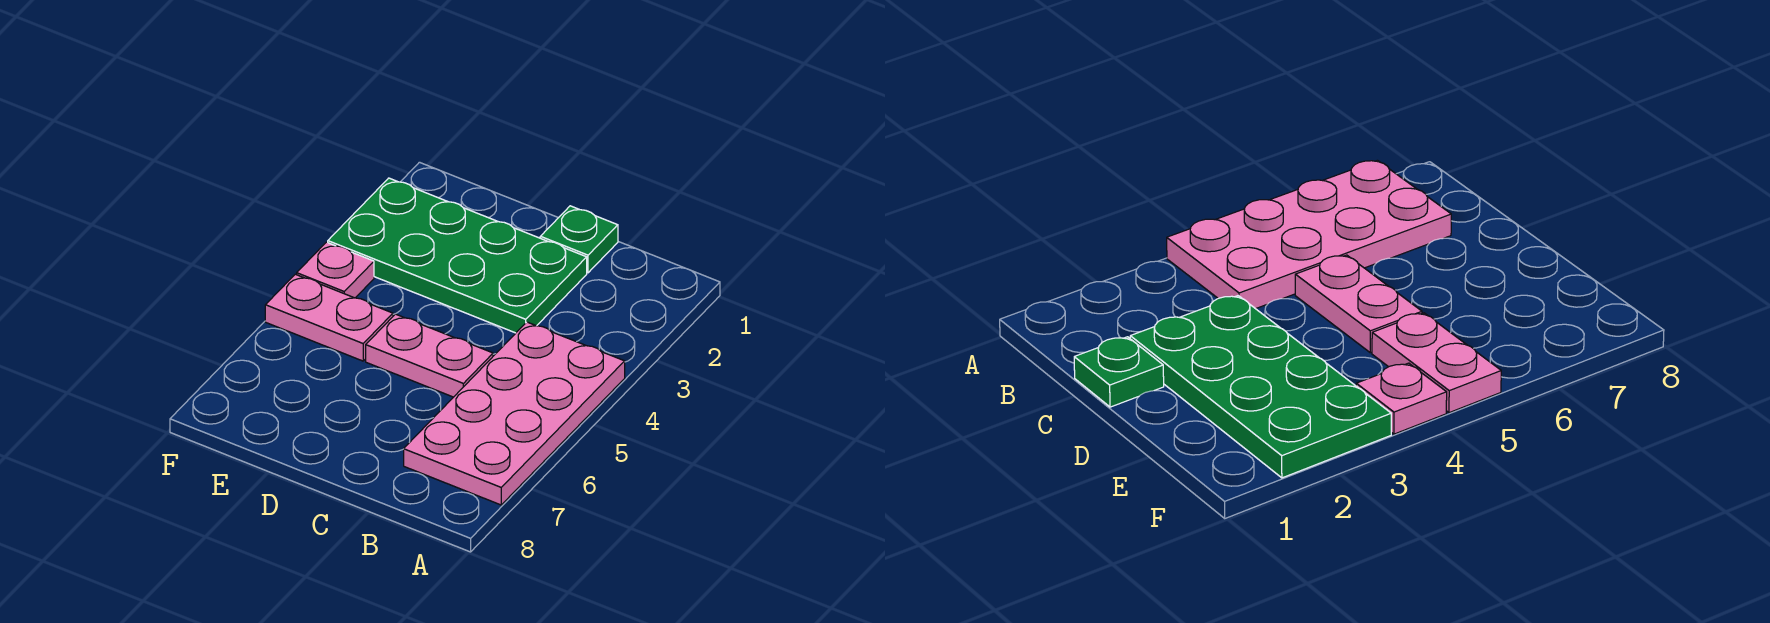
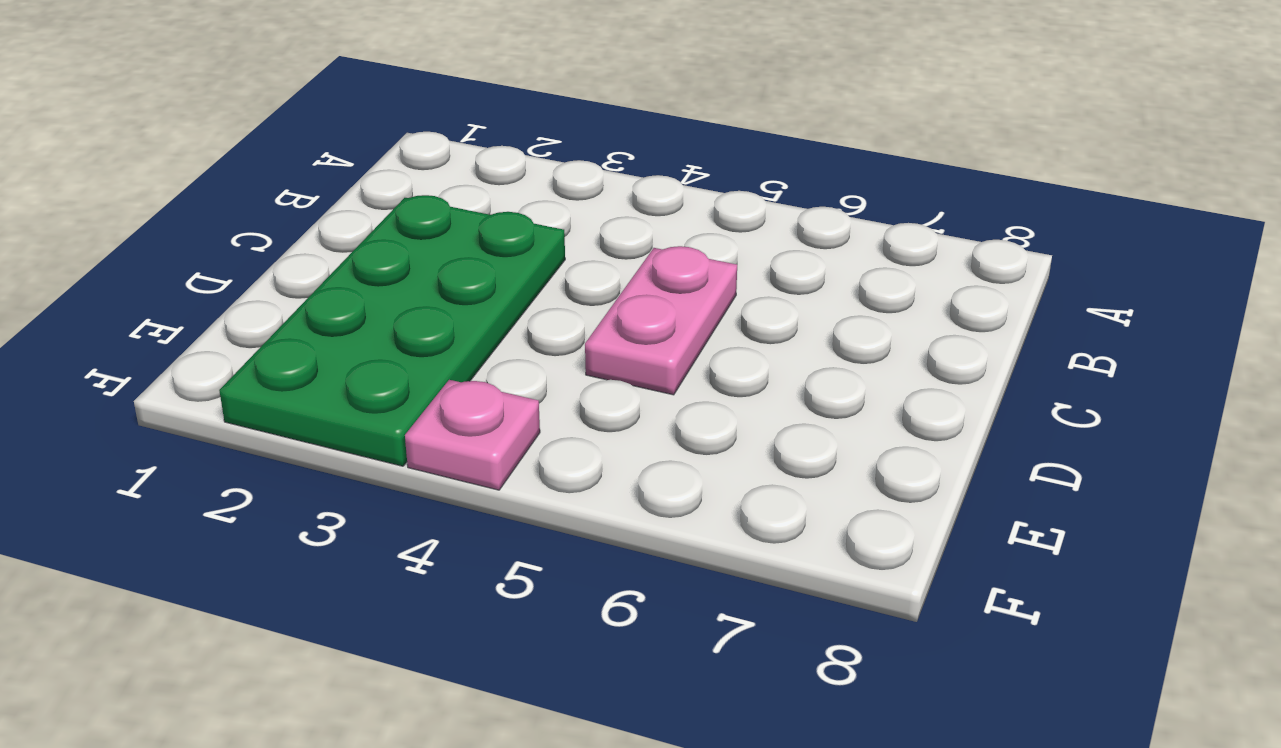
none -> pink plate A4:B7 level 1
none -> green plate C1 level 1

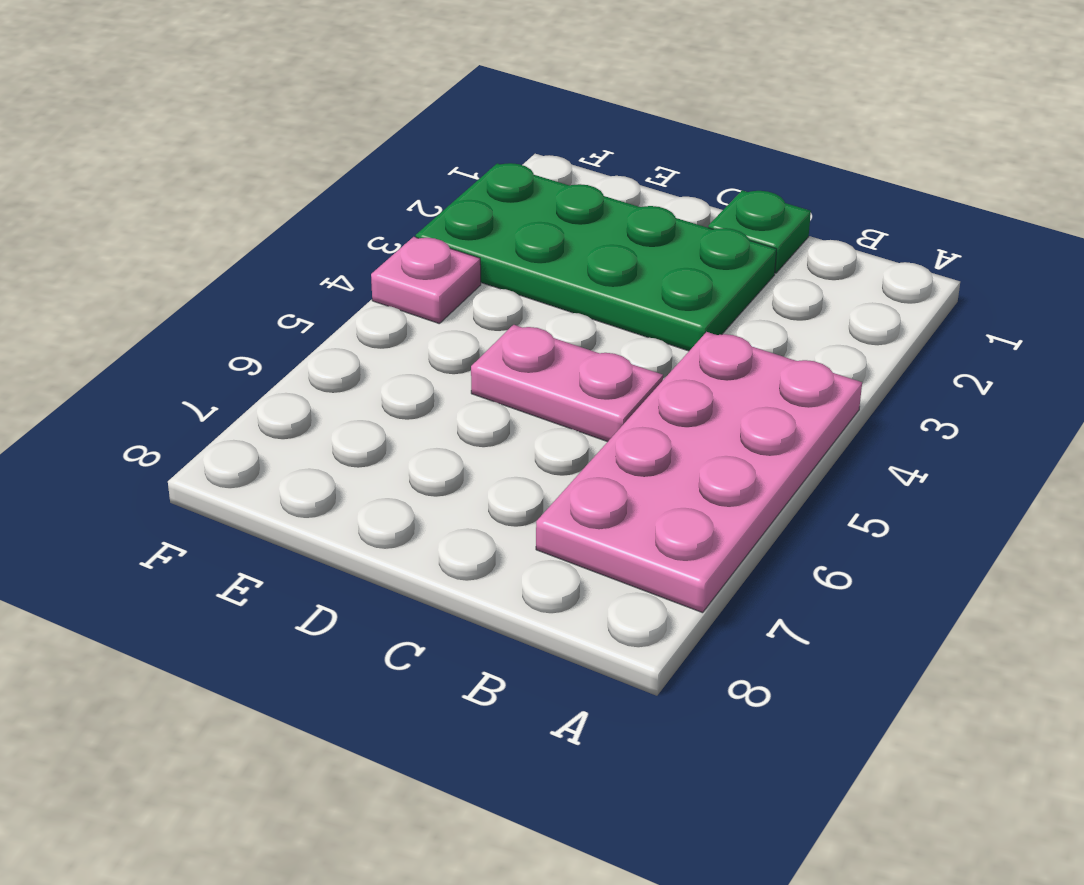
none -> pink plate E5:F5 level 1

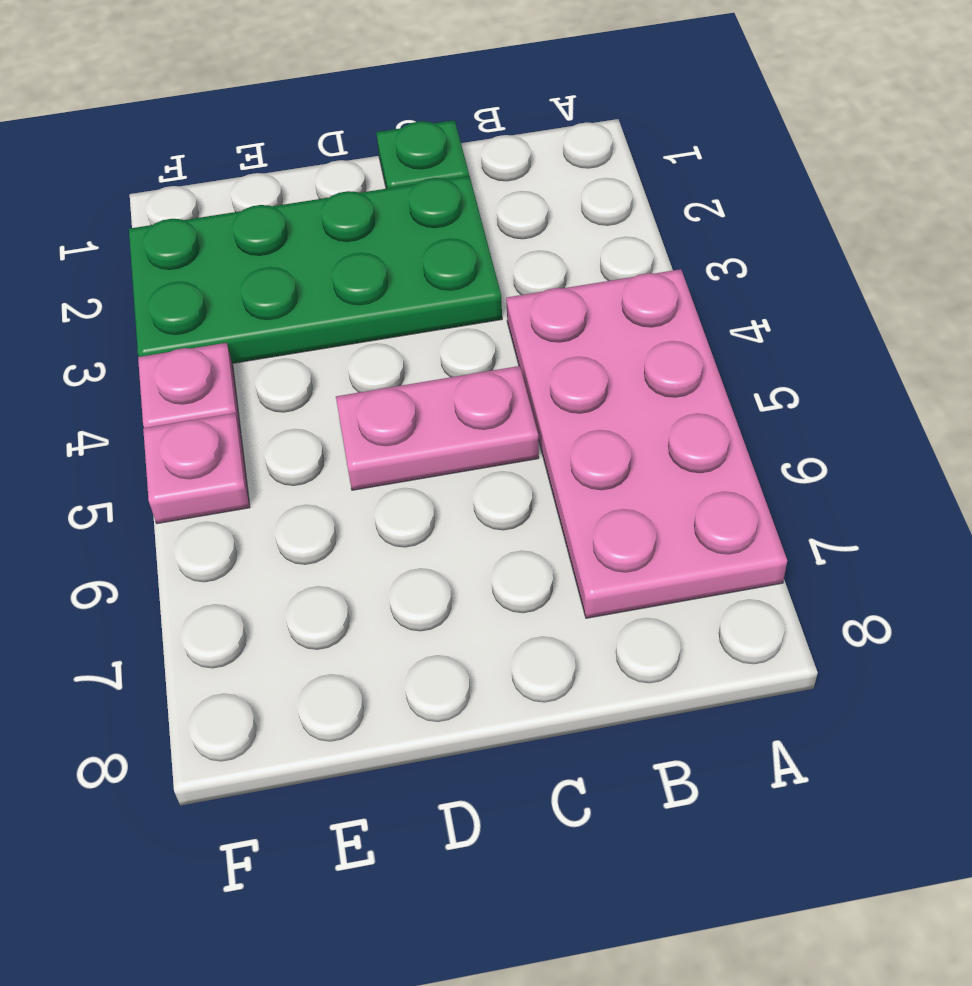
pink plate F5 level 1 -> pink plate E5:F5 level 1

